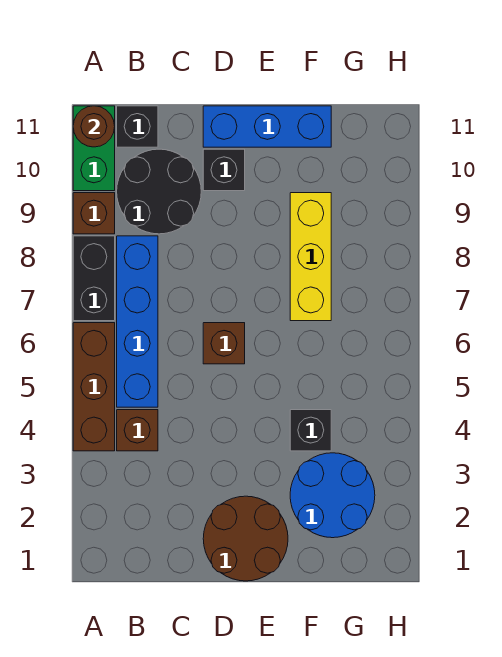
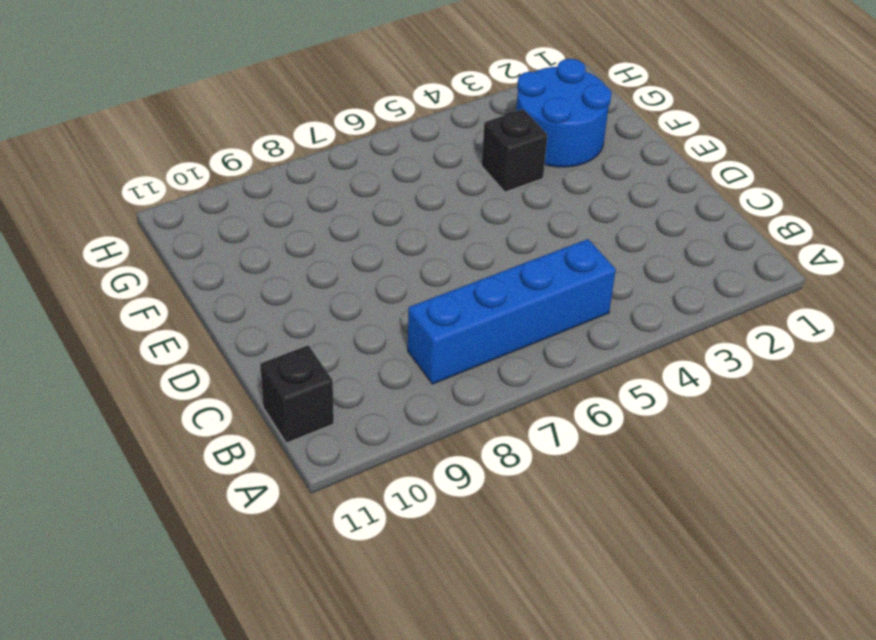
none -> brown brick A4:A6 level 1
none -> black brick A7:A8 level 1
none -> brown brick A9 level 1

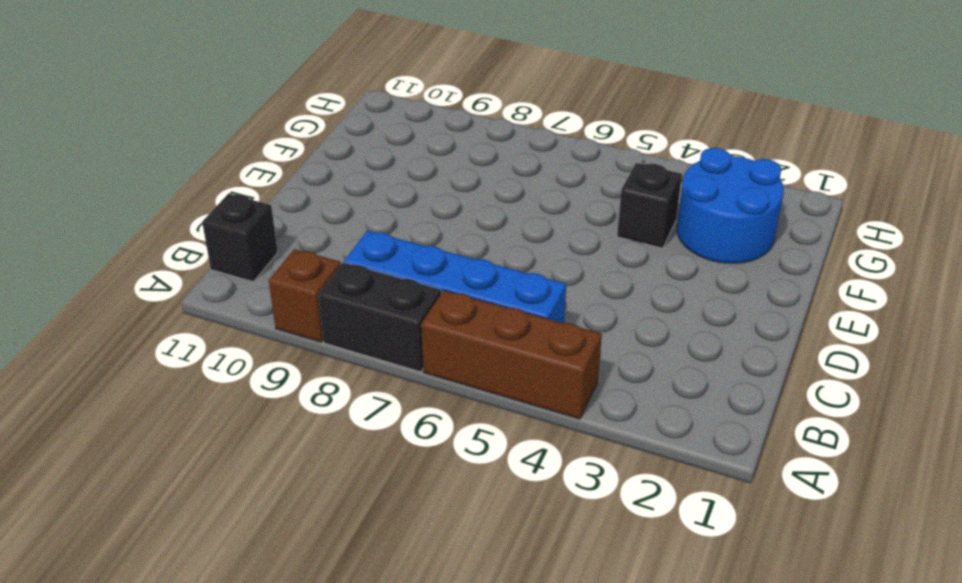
none -> green brick A10:A11 level 1
none -> brown brick B4 level 1
none -> black round brick B9:C10 level 1

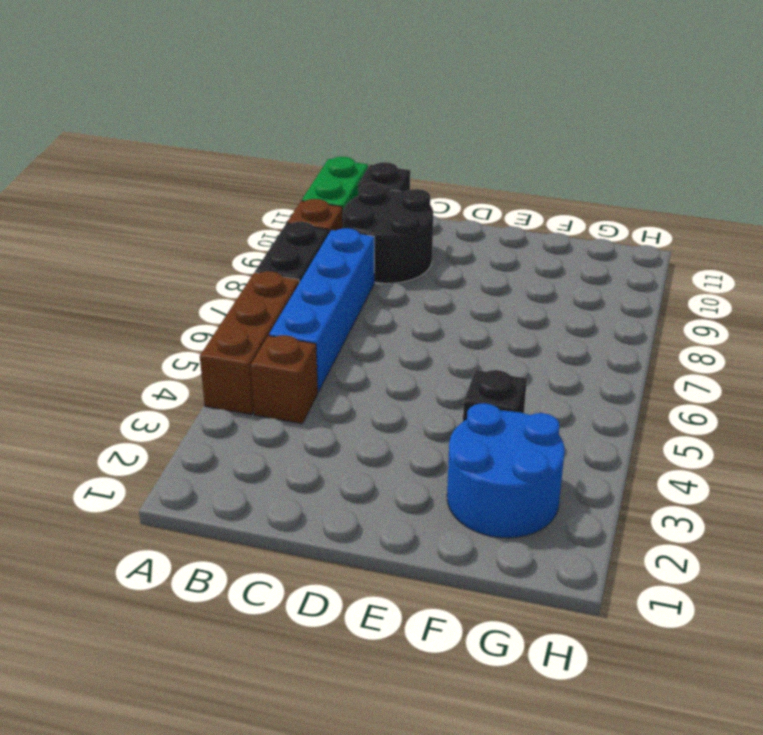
none -> brown round brick D1:E2 level 1
none -> brown brick D6 level 1
none -> black brick D10 level 1

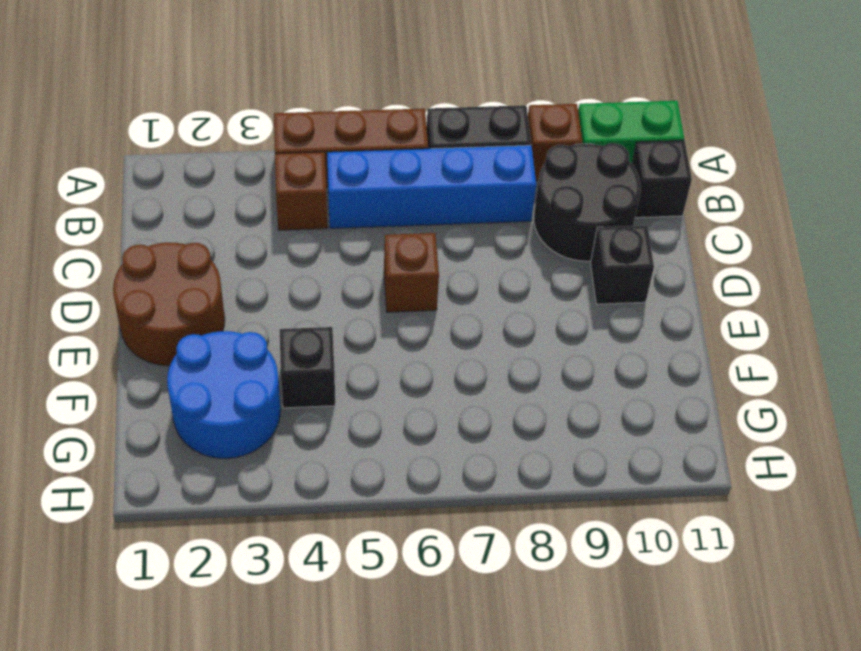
none -> blue brick D11:F11 level 1
none -> yellow brick F7:F9 level 1
none -> brown round brick A11 level 2

